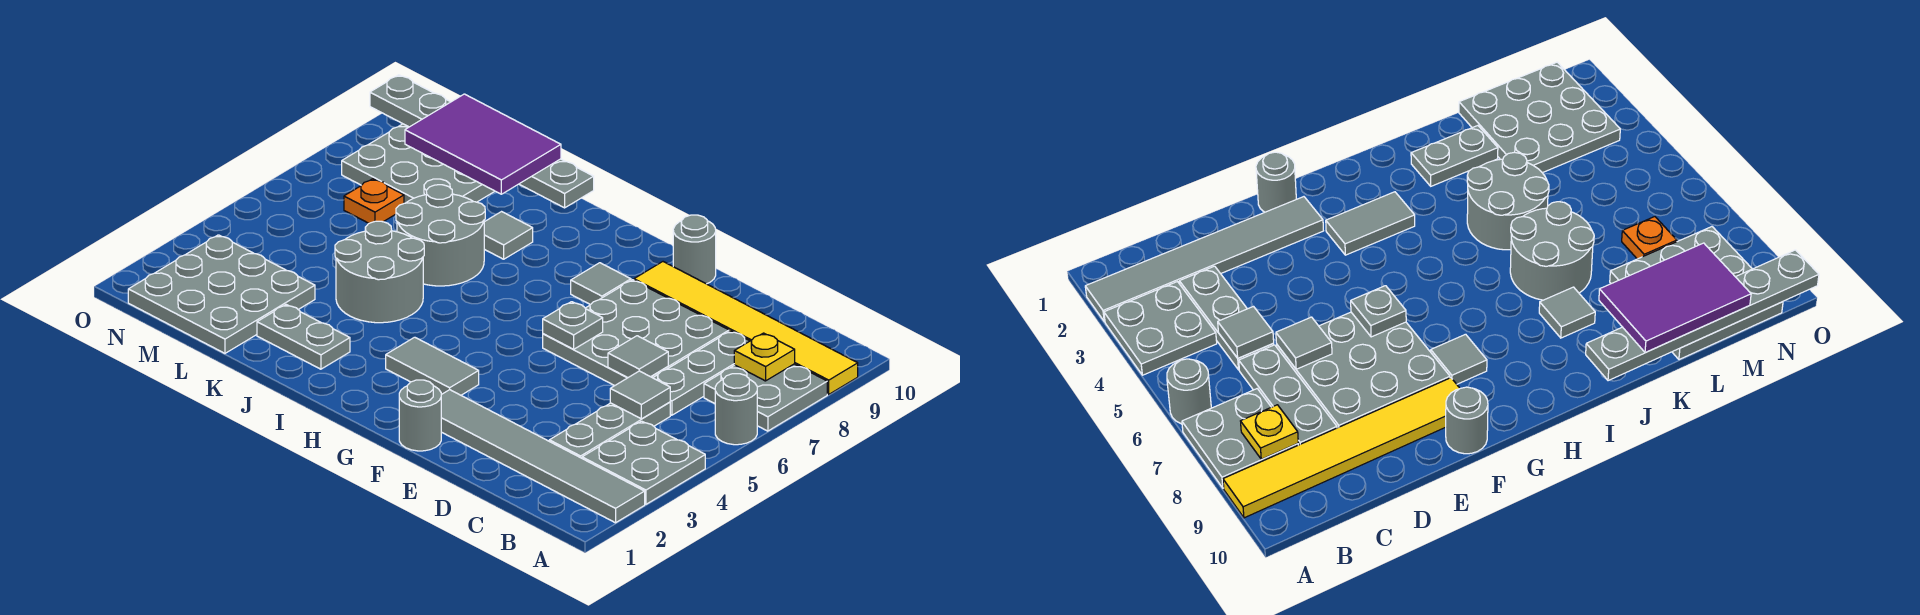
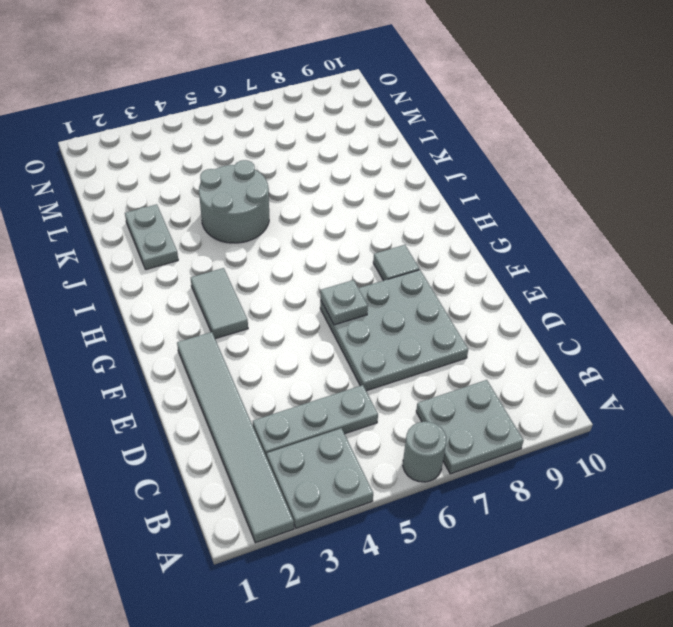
none -> yellow tile A9:F9 level 1
none -> grey plate C6:C8 level 1
none -> grey round brick F1 level 1

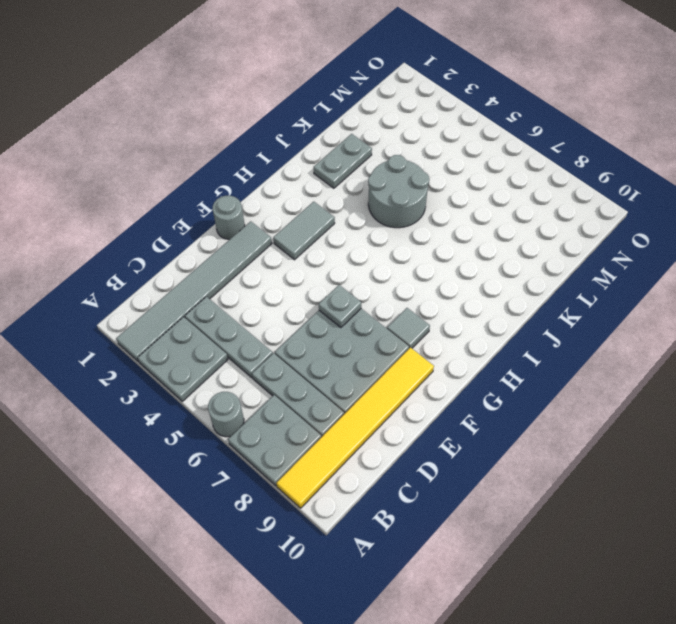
none -> grey round brick F10 level 1
none -> grey round brick J6:K7 level 1
none -> grey tile J8 level 1

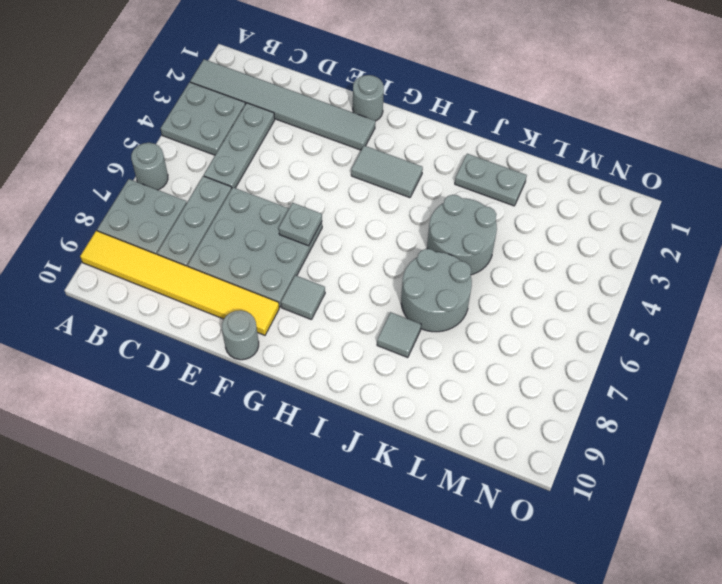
none -> grey plate L1:N3 level 1
none -> grey plate L8:N10 level 1
none -> orange plate M7 level 1

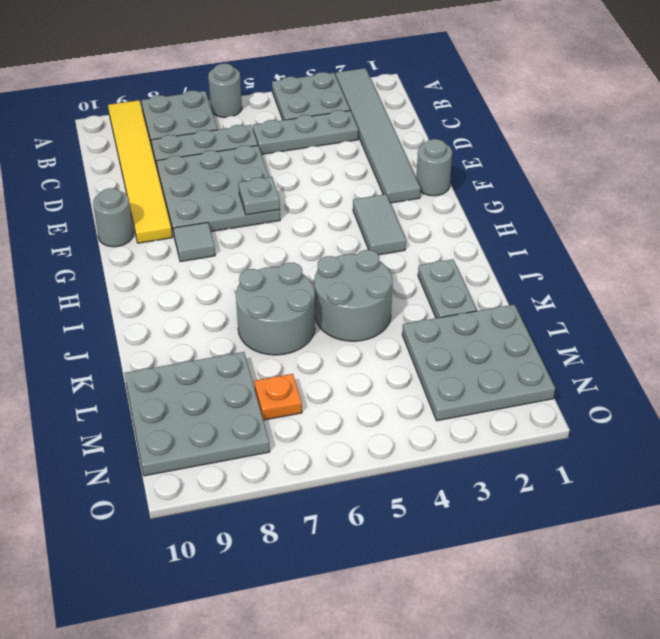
none -> grey tile J8 level 1
none -> yellow plate B8 level 2
none -> grey tile C5 level 2

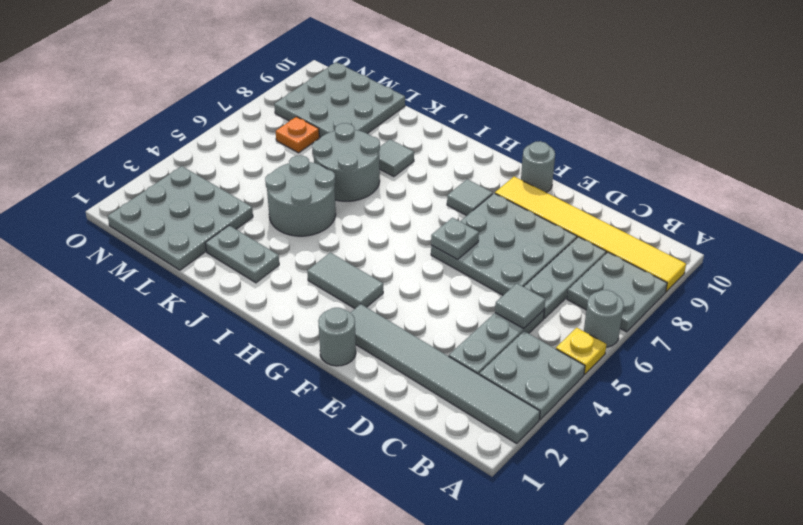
yellow plate A5 level 1 -> yellow plate B8 level 2
none -> grey tile D6 level 2
none -> grey plate J10:O10 level 2
none -> purple tile K9:M10 level 3

